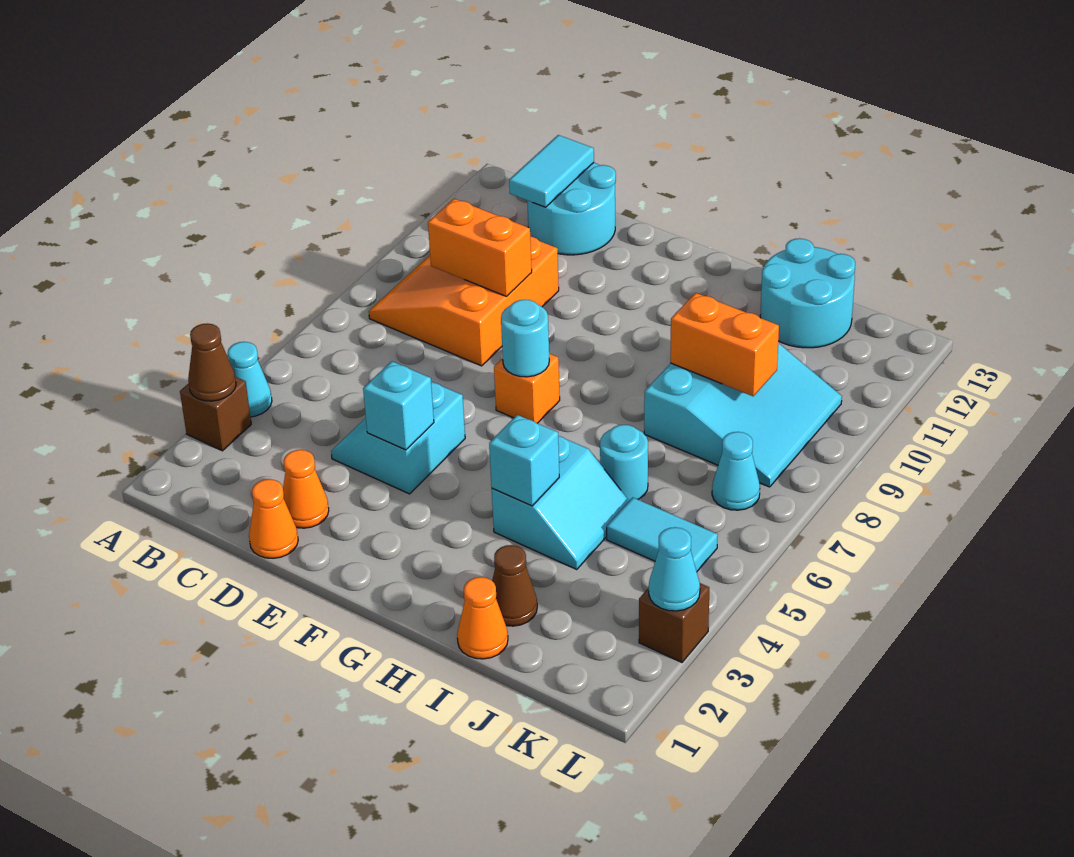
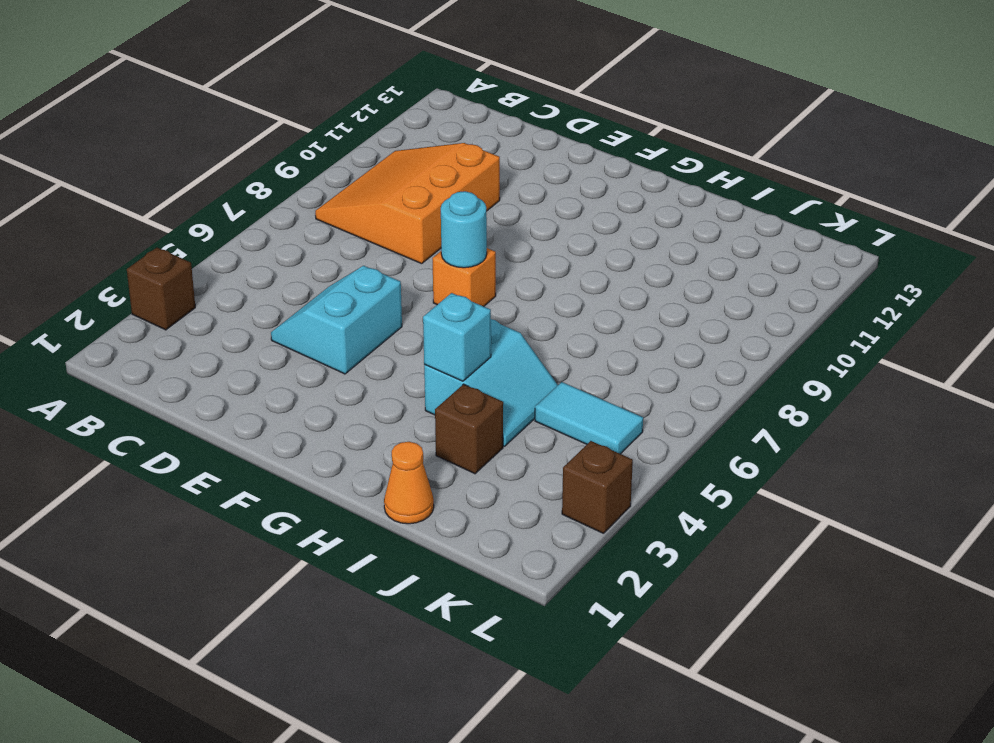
brown brick I3 level 1 -> none
none -> cyan cone A4 level 1
none -> cyan round brick C12:D13 level 1
none -> orange cone D1 level 1

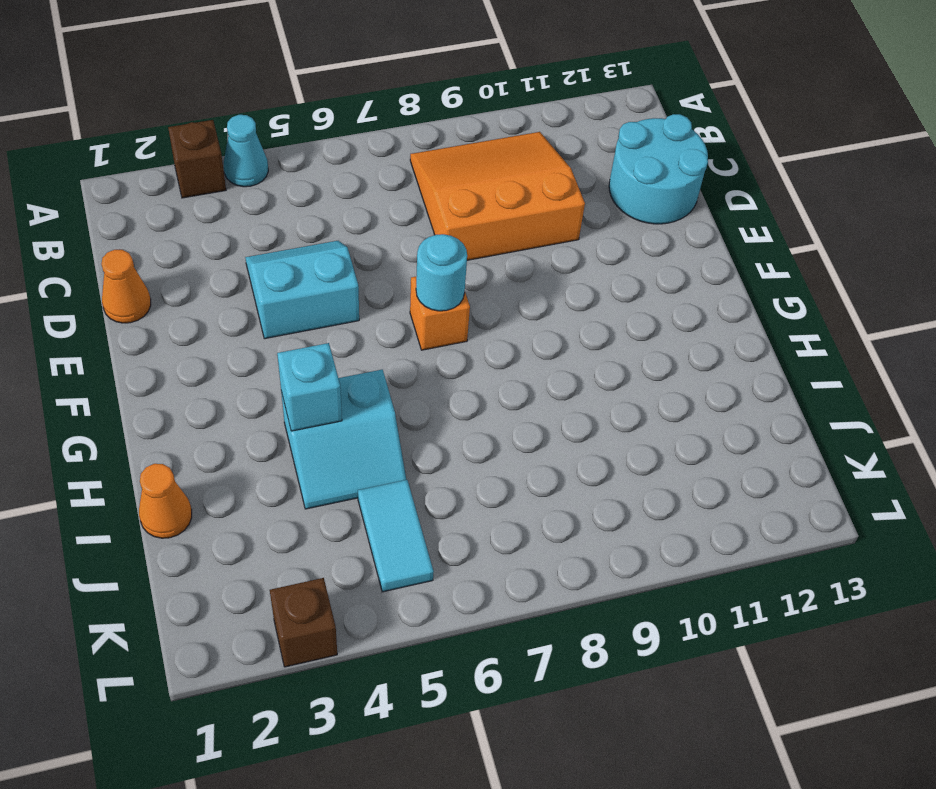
none -> orange cone D2 level 1
none -> brown cone I2 level 1
none -> cyan round brick I6 level 1

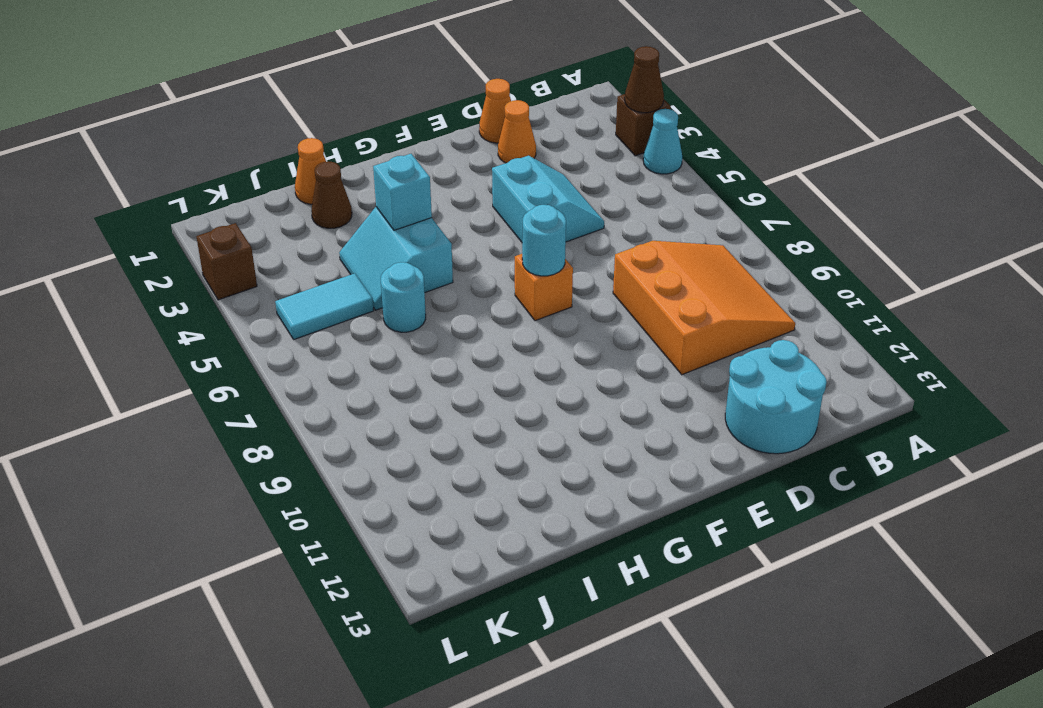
none -> cyan slope I8:K10 level 1 top I
none -> cyan round brick I12:J13 level 1
none -> cyan cone K7 level 1

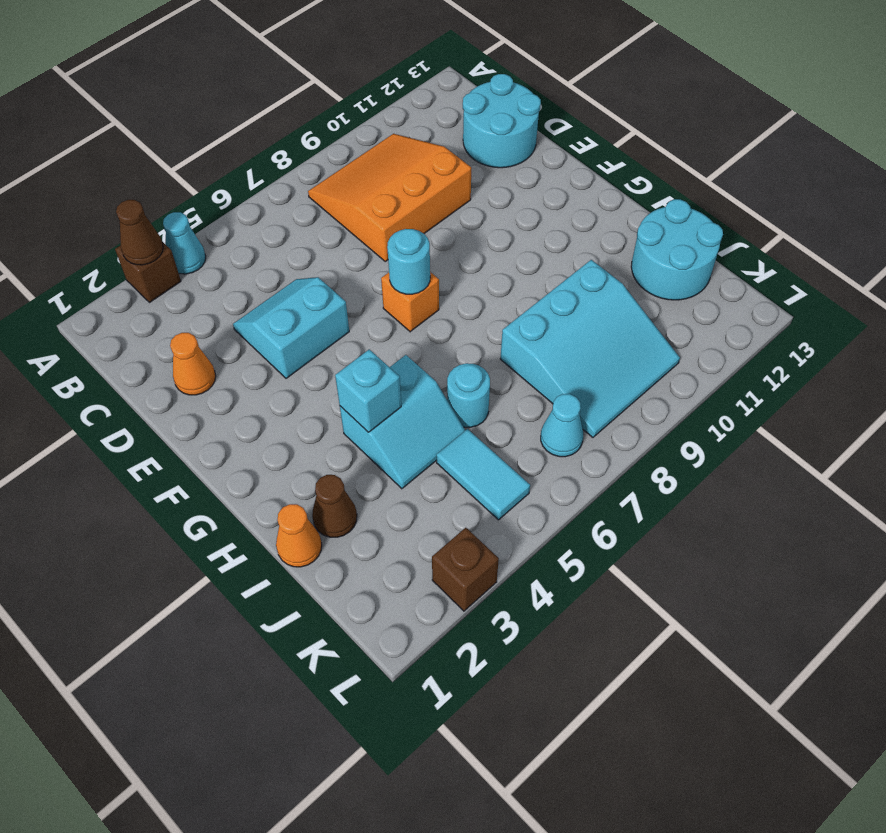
none -> orange cone D1 level 1
none -> orange brick C9:D9 level 2
none -> cyan tile C12:C13 level 2

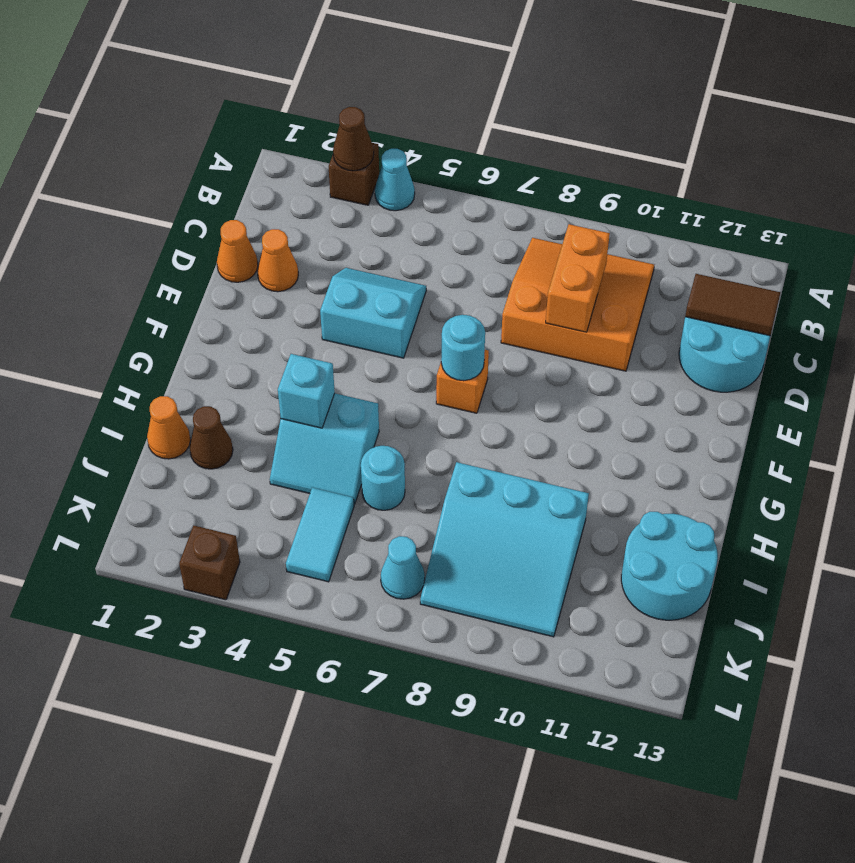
brown tile C12:C13 level 2 -> cyan tile C12:C13 level 2
none -> cyan brick E4 level 2
none -> orange brick I9:J9 level 2
none -> cyan cone L3 level 2

